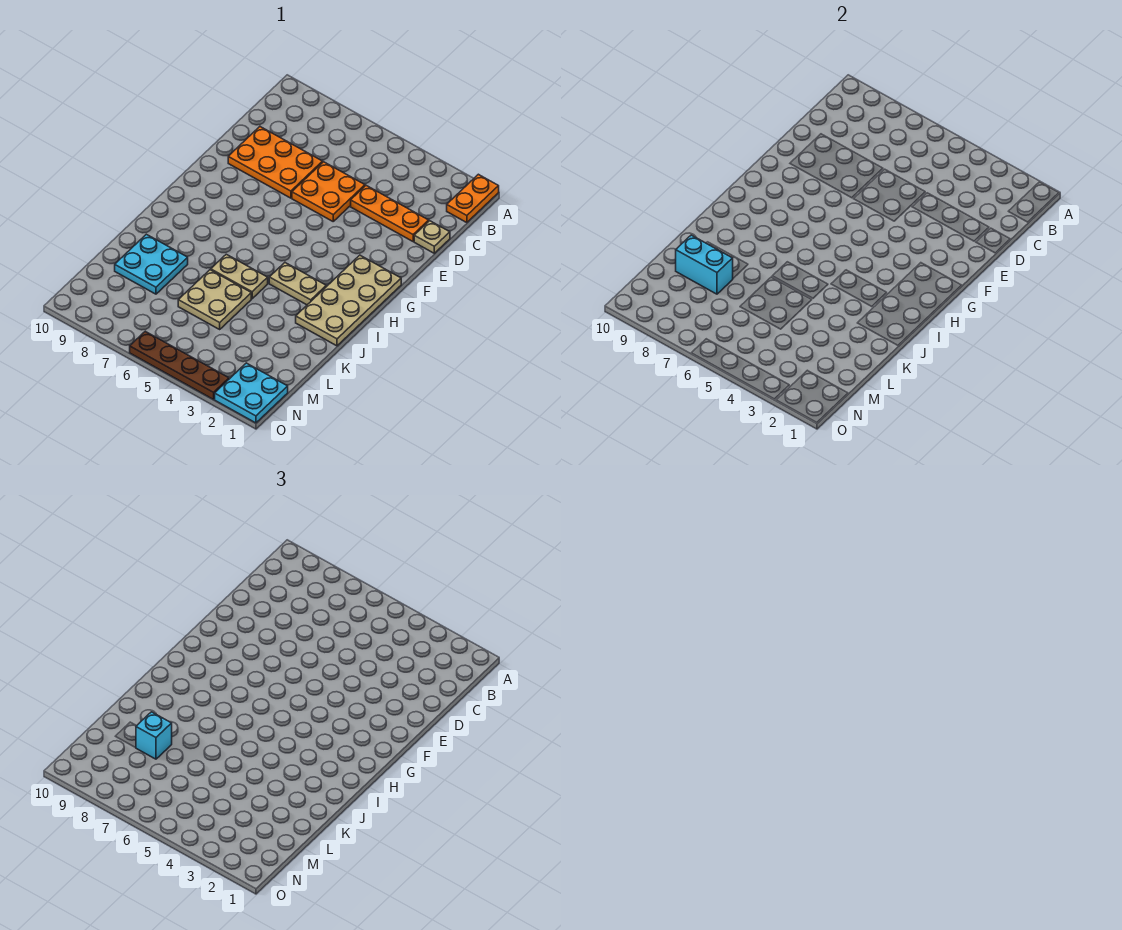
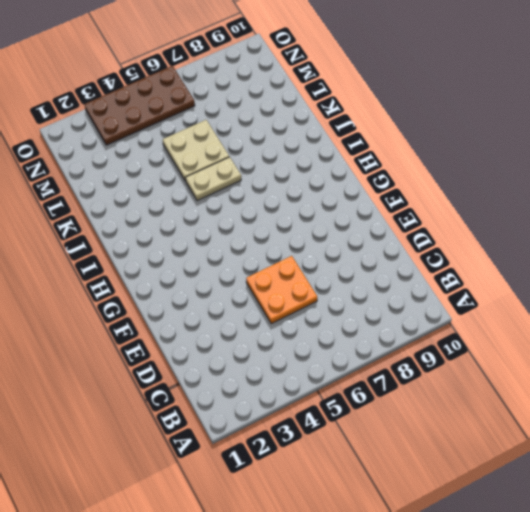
brown plate N3:O6 level 1 -> brown plate O3:O6 level 1
none -> orange plate A1:B1 level 1
none -> tan plate D1 level 1
none -> orange plate D2:D4 level 1

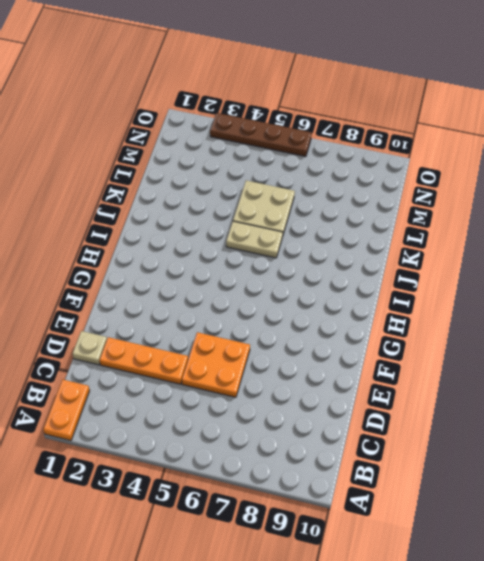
none -> orange plate D7:E9 level 1
none -> tan plate G1:J2 level 1
none -> tan plate I3:I4 level 1

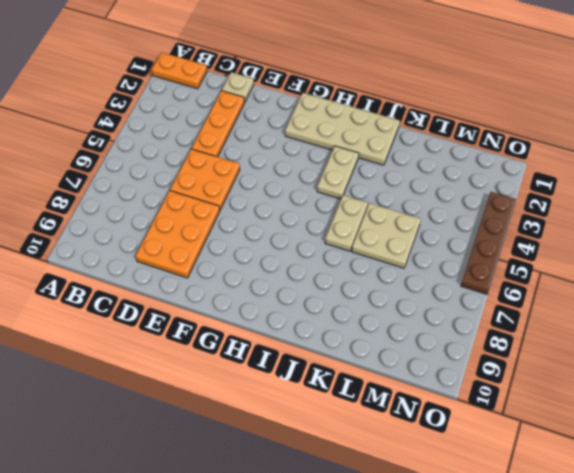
none -> cyan plate K8:L9 level 1
none -> cyan plate N1:O2 level 1
none -> cyan brick L8:L9 level 2

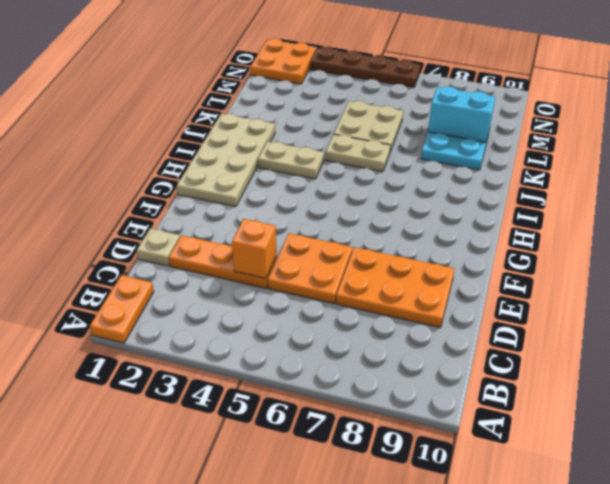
orange brick D4 level 2 -> none
orange plate N1:O2 level 1 -> cyan plate N1:O2 level 1
none -> cyan brick L8 level 3

